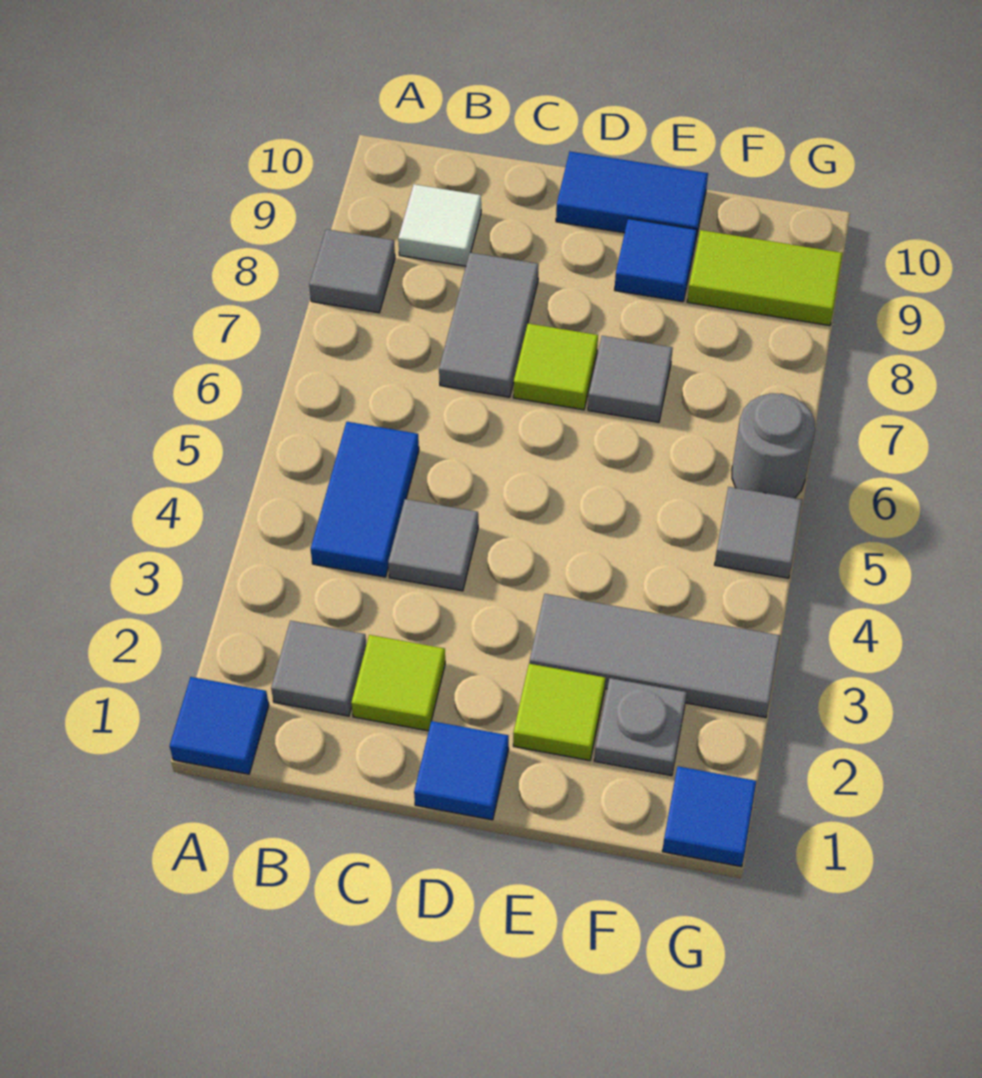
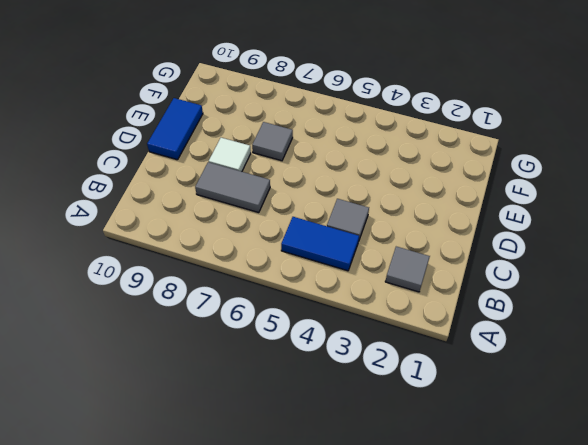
white tile D8 level 1 -> white tile B9 level 1
none -> blue tile A1 level 1
none -> grey tile A8 level 1
none -> lime tile C2 level 1

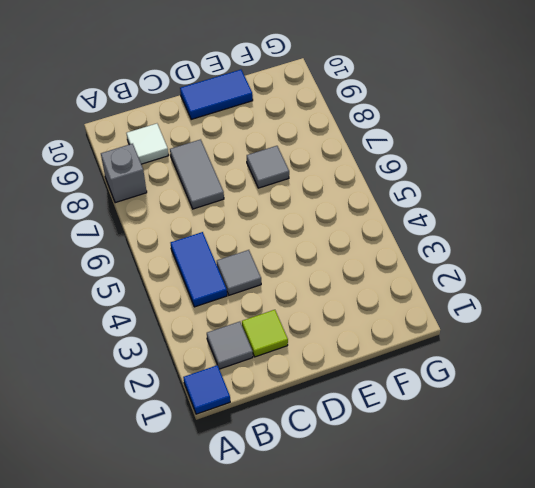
grey brick A8 level 1 -> grey tile A8 level 1
none -> blue tile D1 level 1
none -> lime tile D7 level 1
none -> lime tile E2 level 1

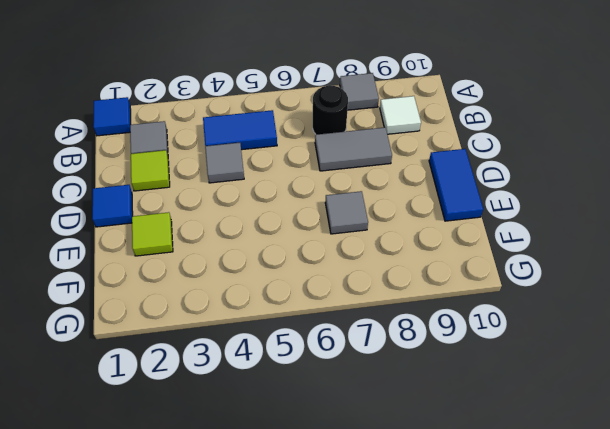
black round brick B7 level 1 -> none
none -> lime tile D7 level 1
none -> grey tile E3:G3 level 1
none -> blue tile E9 level 1

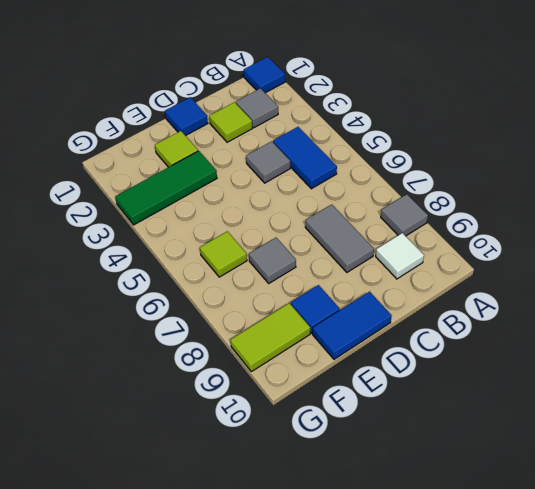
green tile E3:G3 level 1 -> grey tile E3:G3 level 1
lime tile F6 level 1 -> lime tile D7 level 1
none -> grey plate F2 level 1
none -> blue tile G1 level 1
none -> grey tile G5 level 1

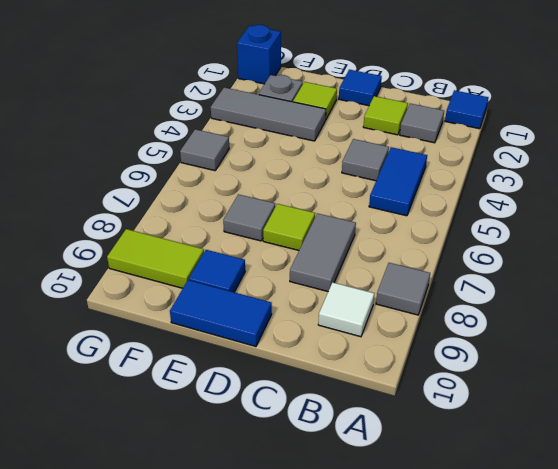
blue brick G1 level 1 -> blue tile G1 level 1
none -> grey round brick G6 level 1

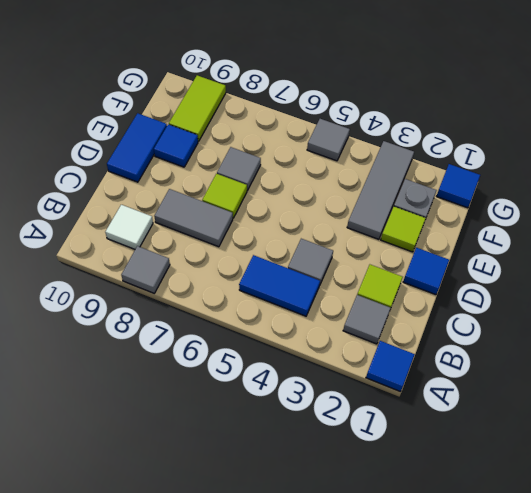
none -> grey round brick G6 level 1

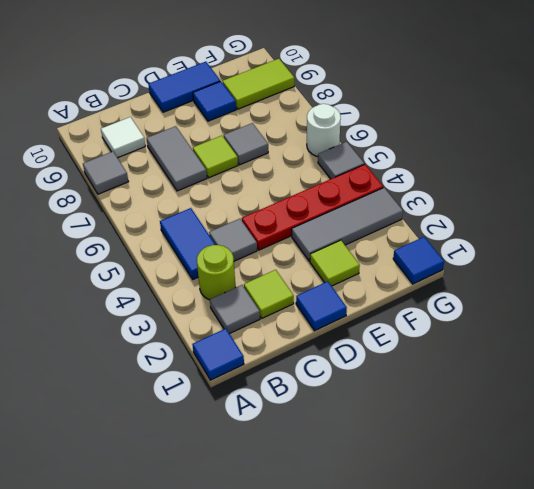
lime round brick B3 level 1 -> none
red plate D4:G4 level 1 -> none
white round brick G6 level 1 -> grey round brick G6 level 1
none -> grey plate F2 level 1

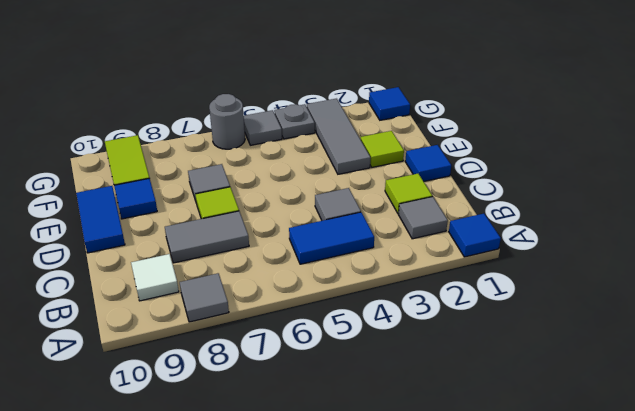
grey plate G4 level 1 -> grey plate F2 level 1

